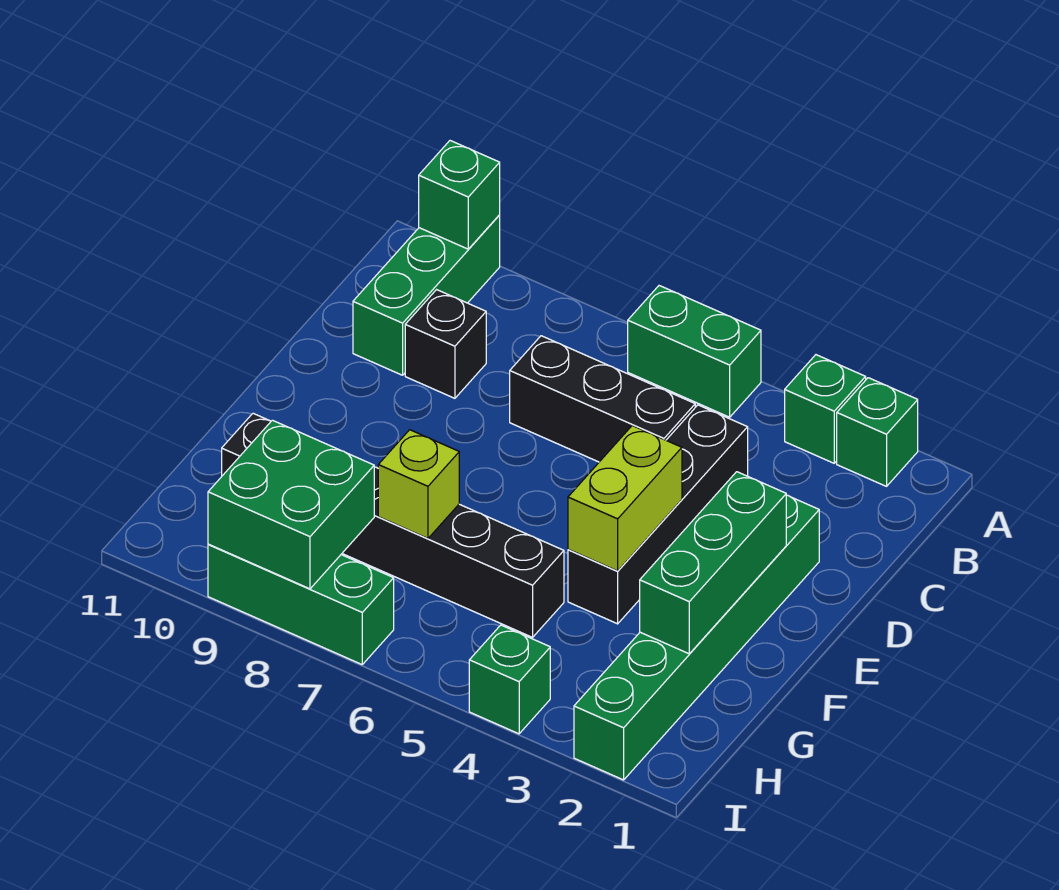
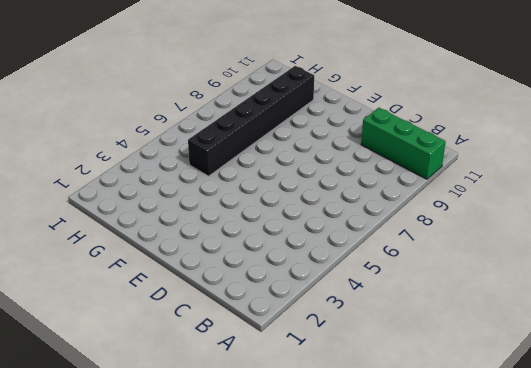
none -> green brick A2 level 1
none -> green brick A3 level 1
none -> green brick A5:A6 level 1

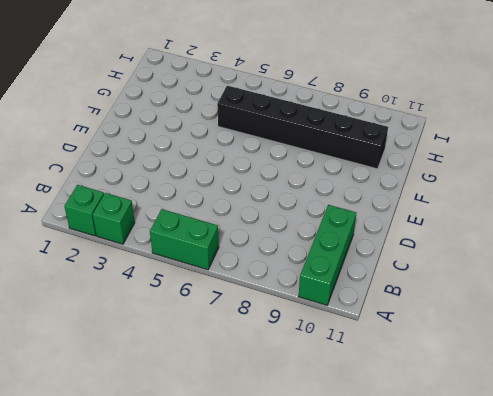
none -> black brick C4:F4 level 1
none -> black brick C5:C7 level 1
none -> black brick C9 level 1

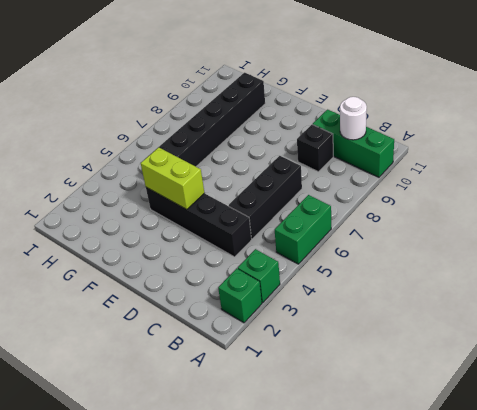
white round brick B10 level 2 -> none
none -> green brick D2:I2 level 1
none -> green brick I4 level 1
none -> green brick I7:I9 level 1

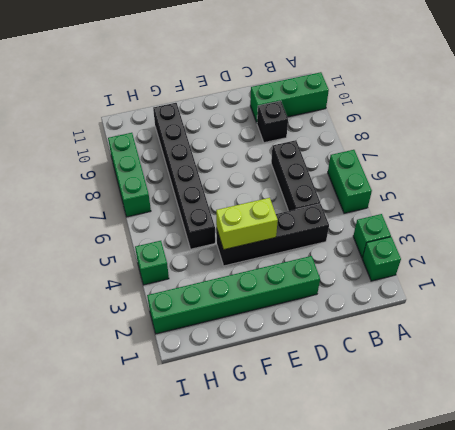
none -> green brick A10 level 2
none -> green brick E2:G2 level 2
none -> lime brick G7 level 2

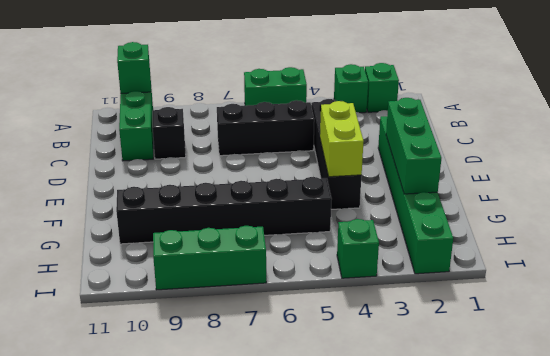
none -> lime brick G7 level 2
none -> green brick H8:I9 level 2

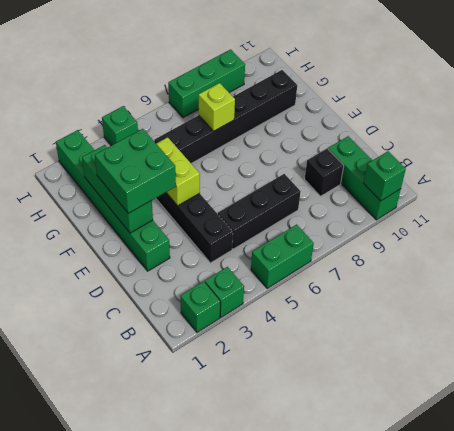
green brick E2:F3 level 3 -> green brick H8:I9 level 2

